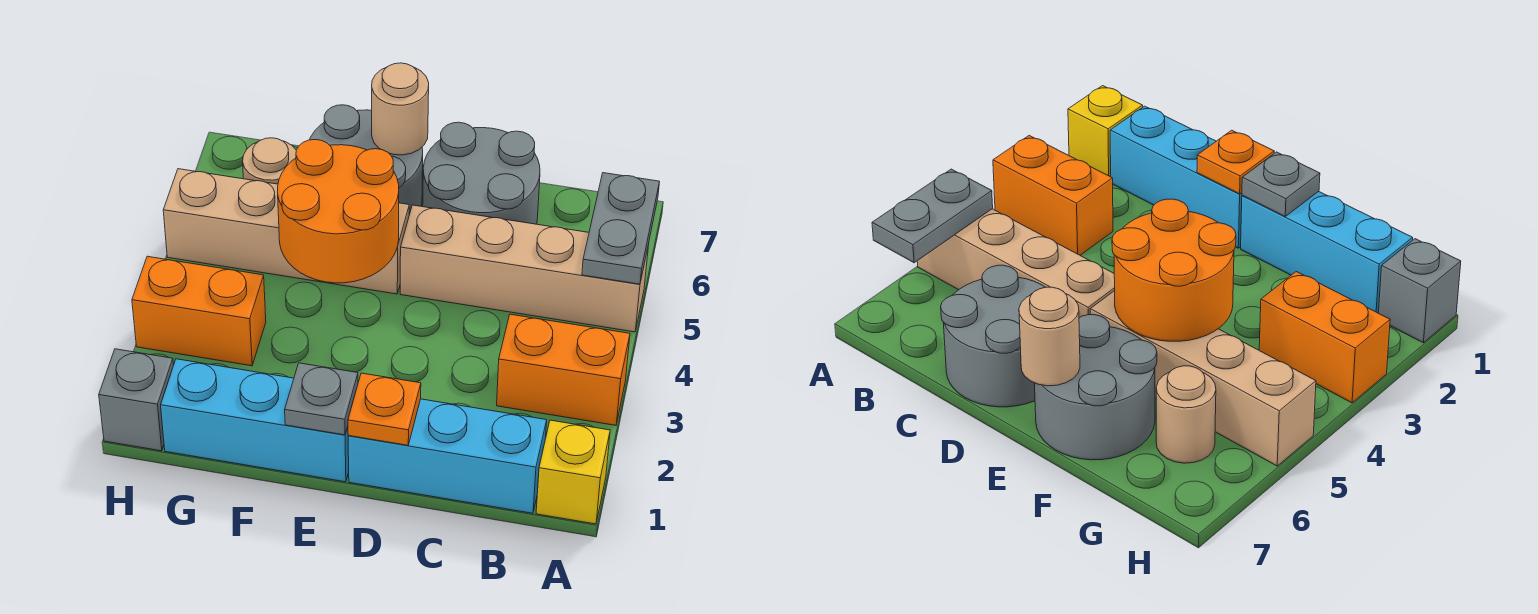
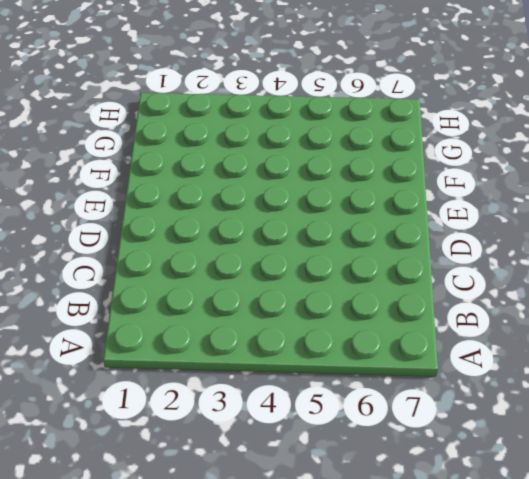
none -> yellow brick A1 level 1
none -> orange brick A3:B3 level 1
none -> tan brick A5:D5 level 1

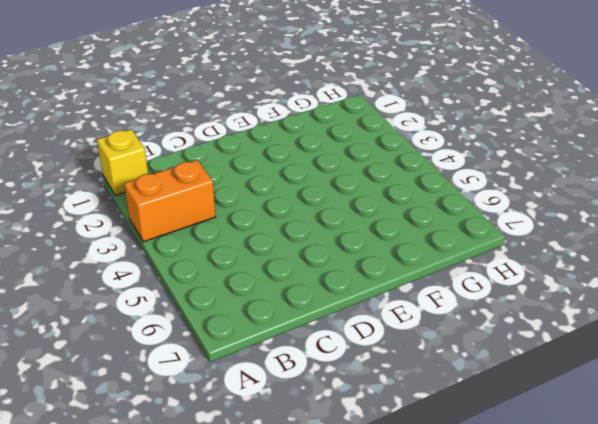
none -> tan brick A5:D5 level 1
none -> cyan brick B1:D1 level 1
none -> grey round brick C6:D7 level 1

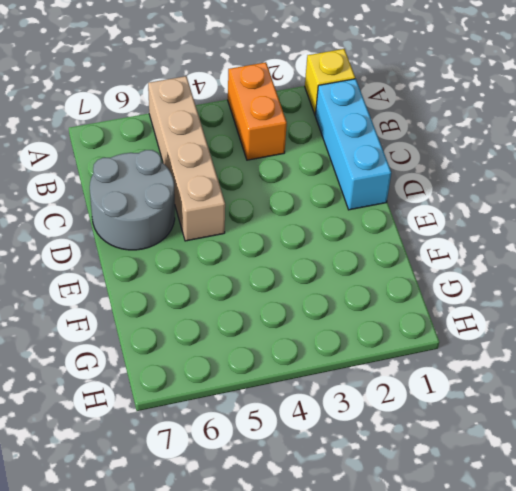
none -> cyan brick E1:G1 level 1
none -> tan brick E5:H5 level 1
none -> grey round brick E6:F7 level 1

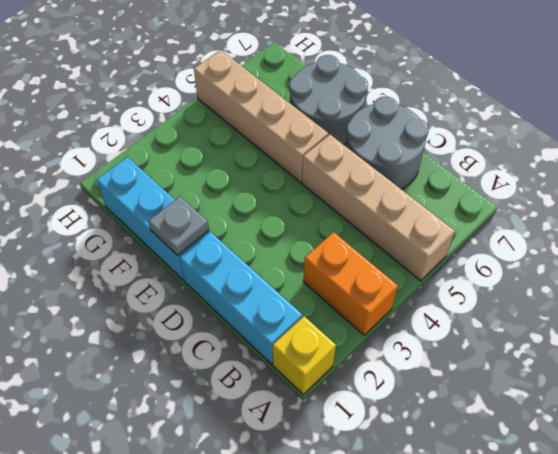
none -> orange brick G3:H3 level 1
none -> tan round brick G6 level 1
none -> grey brick H1 level 1

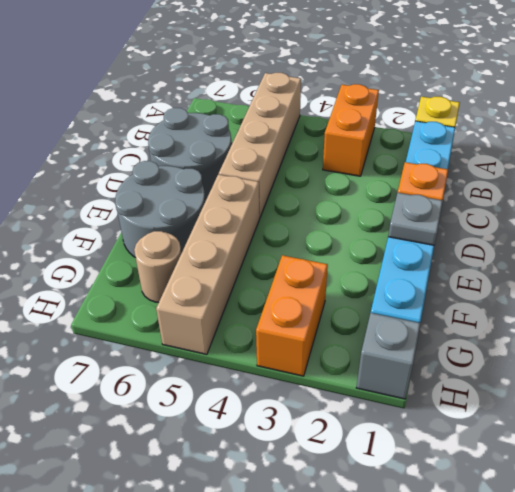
none -> grey plate A5:A6 level 2
none -> orange round brick E4:F5 level 2
none -> tan round brick E7 level 2

